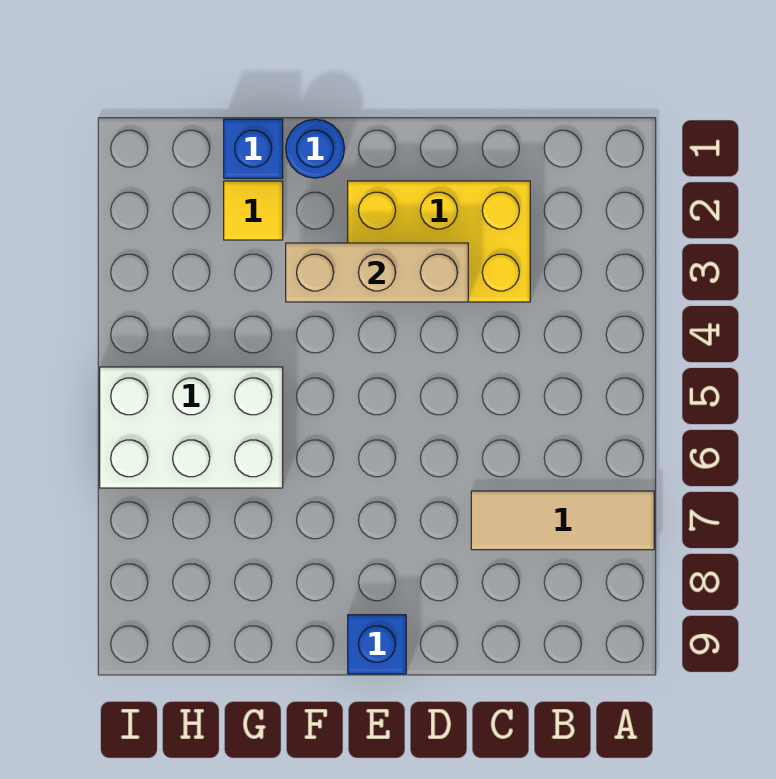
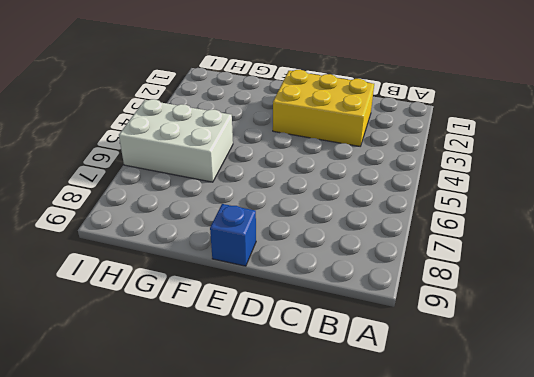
none -> tan tile A7:C7 level 1
none -> blue round brick F1 level 1

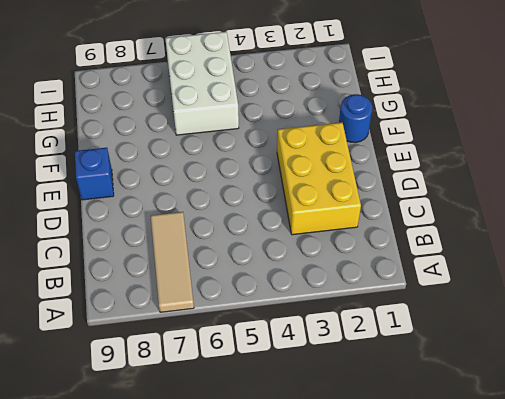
none -> blue brick G1 level 1
none -> yellow tile G2 level 1

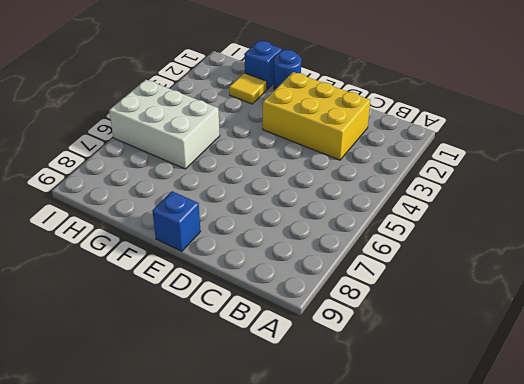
none -> tan tile A7:C7 level 1
none -> tan brick D3:F3 level 2

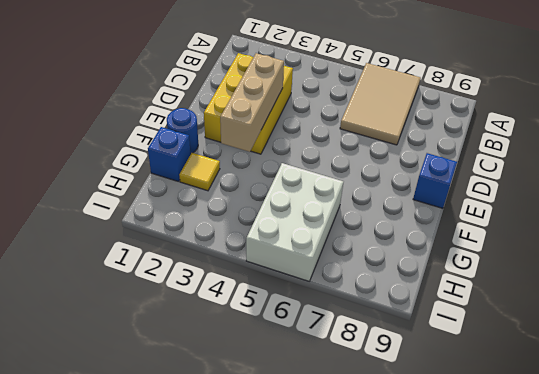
tan tile A6:C7 level 1 -> tan tile A7:C7 level 1

